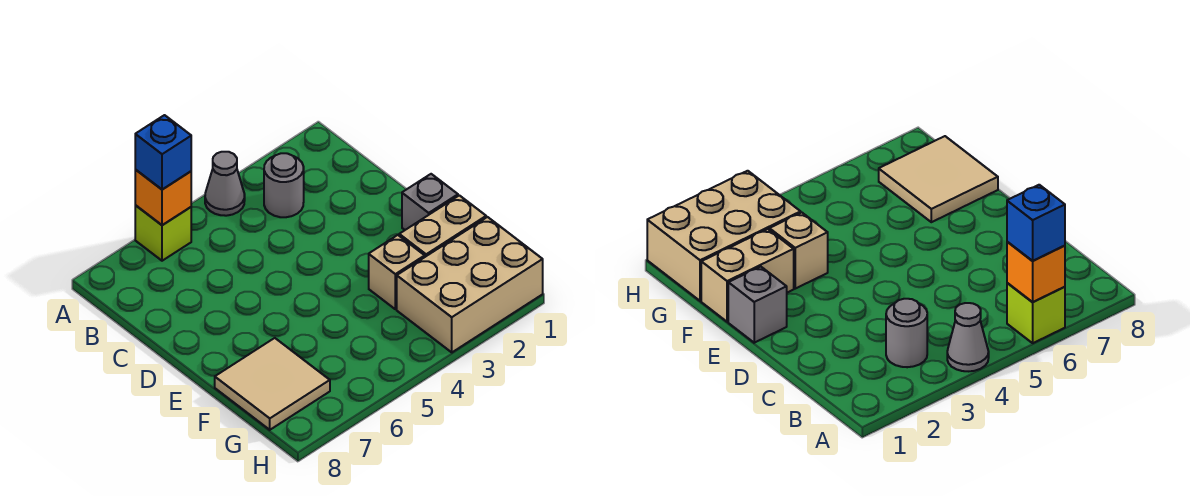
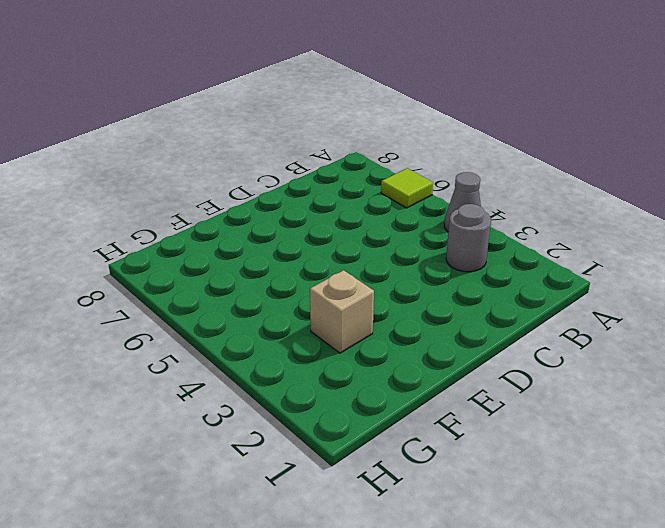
lime tile A6 level 1 -> lime brick A6 level 1
none -> grey brick E1 level 1
none -> tan brick F1:F2 level 1

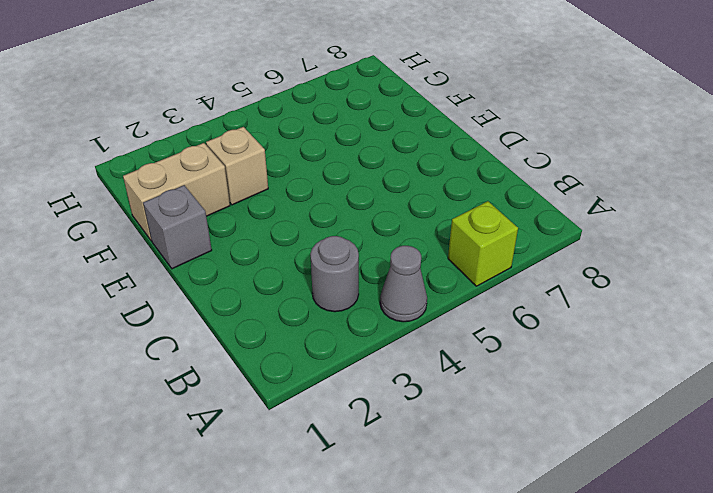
none -> tan tile F7:G8 level 1
none -> tan brick G1:H3 level 1

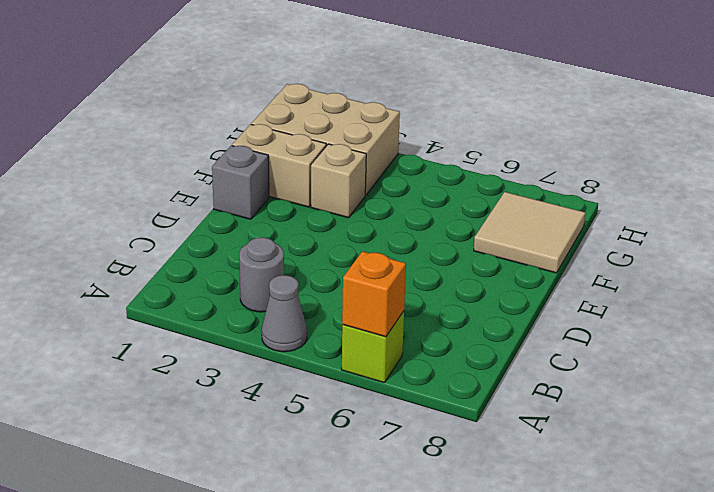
none -> blue brick A6 level 3

